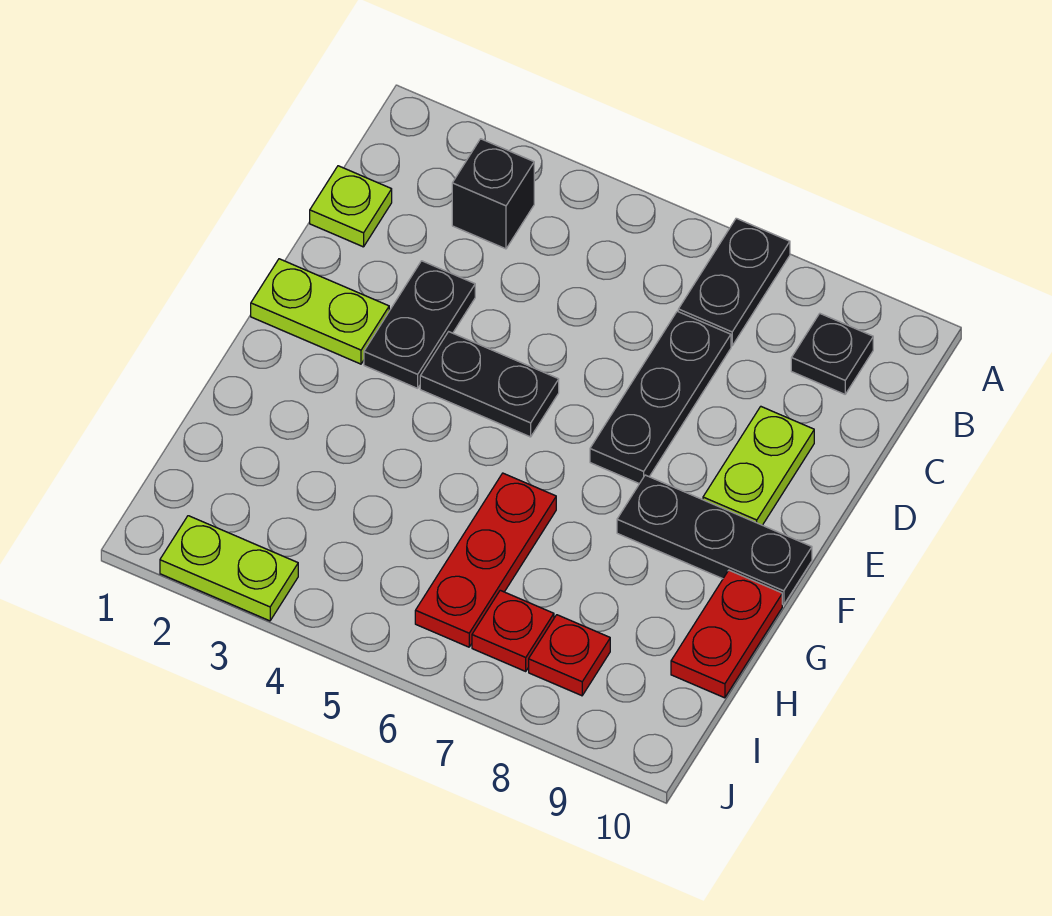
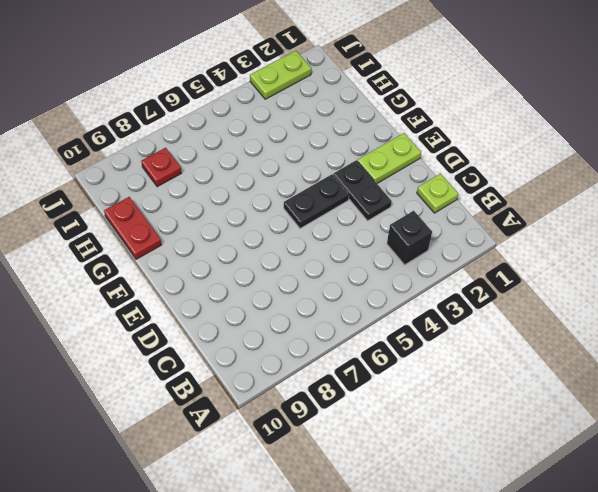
none -> black plate A7:B7 level 1
none -> black plate B9 level 1
none -> black plate C7:E7 level 1

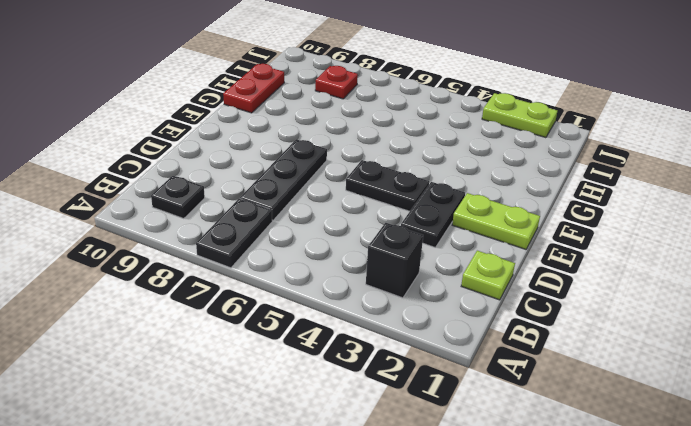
none -> lime plate D9:E9 level 1
none -> black plate F8:F10 level 1
none -> red plate G6:I6 level 1

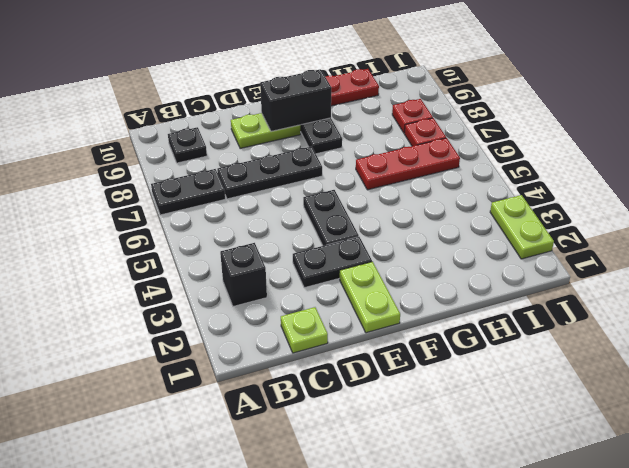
black brick E9:F9 level 2 -> none

